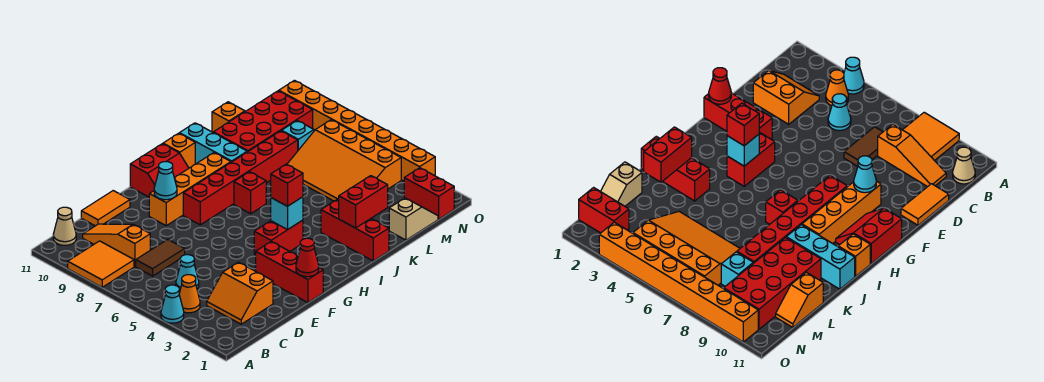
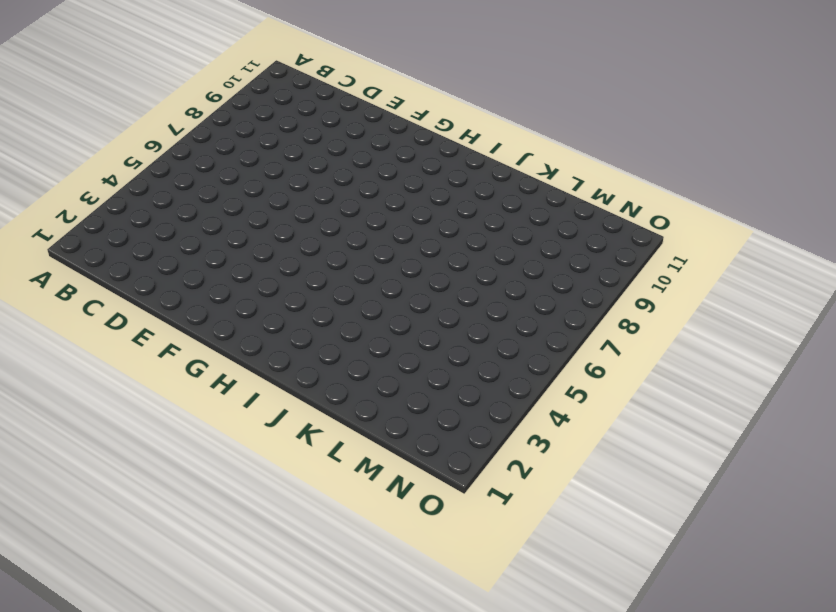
none -> cyan cone A4 level 1
none -> orange tile A8:B9 level 1
none -> orange cone B4 level 1
none -> tan cone B11 level 1

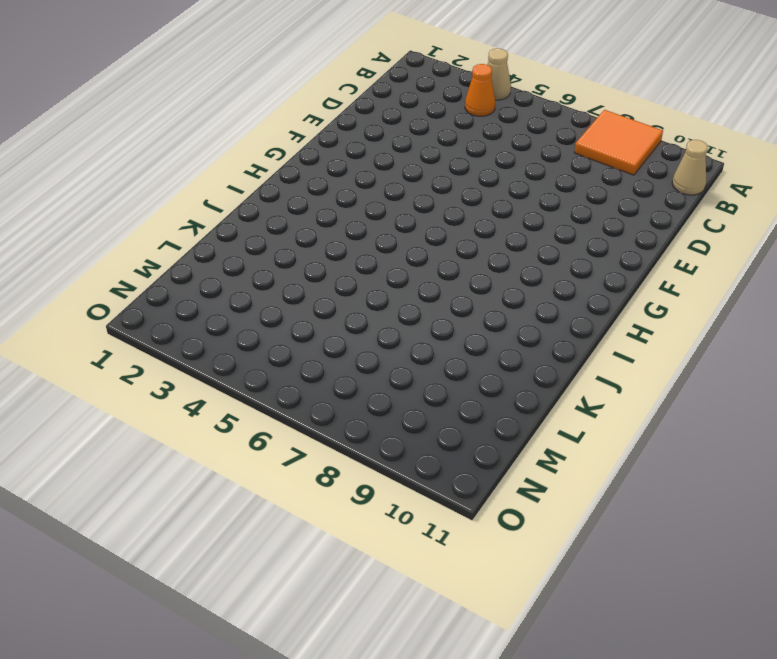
tan cone A4 level 1 -> cyan cone A4 level 1
none -> orange slope C2:D3 level 1 top D
none -> cyan cone C5 level 1
none -> brown tile C7:D7 level 1
none -> orange slope C8:C10 level 1 top 8

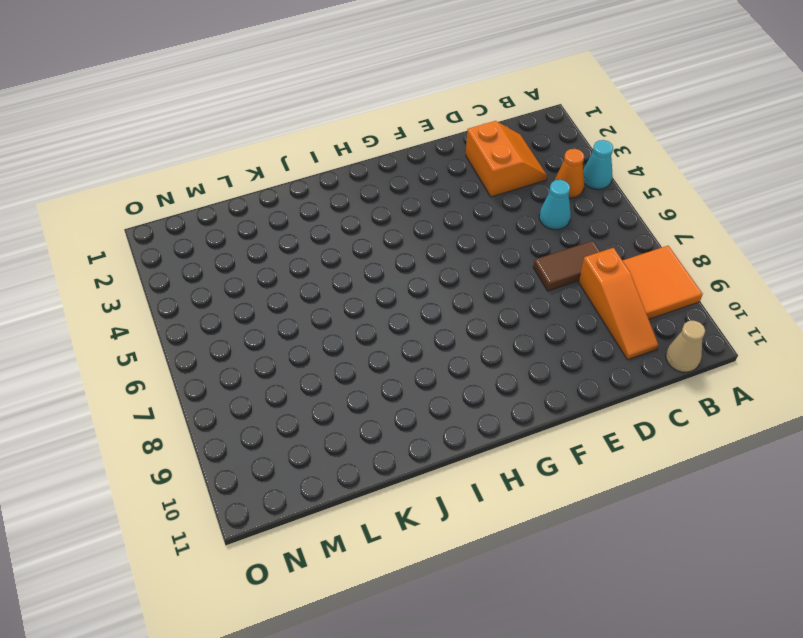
none -> orange tile D11:E11 level 1
none -> red brick F1:F3 level 1
none -> orange brick F9:I9 level 1
none -> red brick G4:H4 level 1

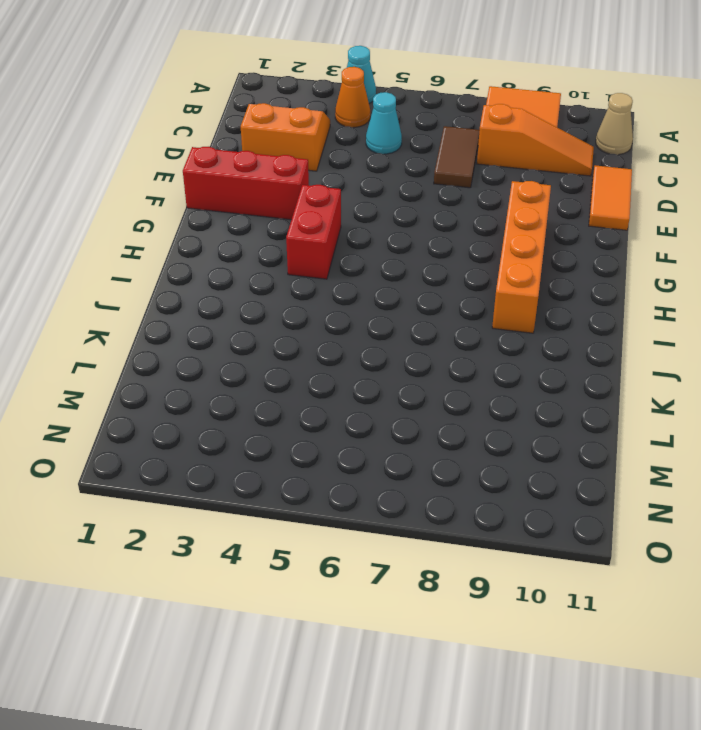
none -> red brick G8:L8 level 1
none -> red slope G10:H11 level 1 top 11
none -> red brick I7 level 1
none -> orange brick I11 level 1

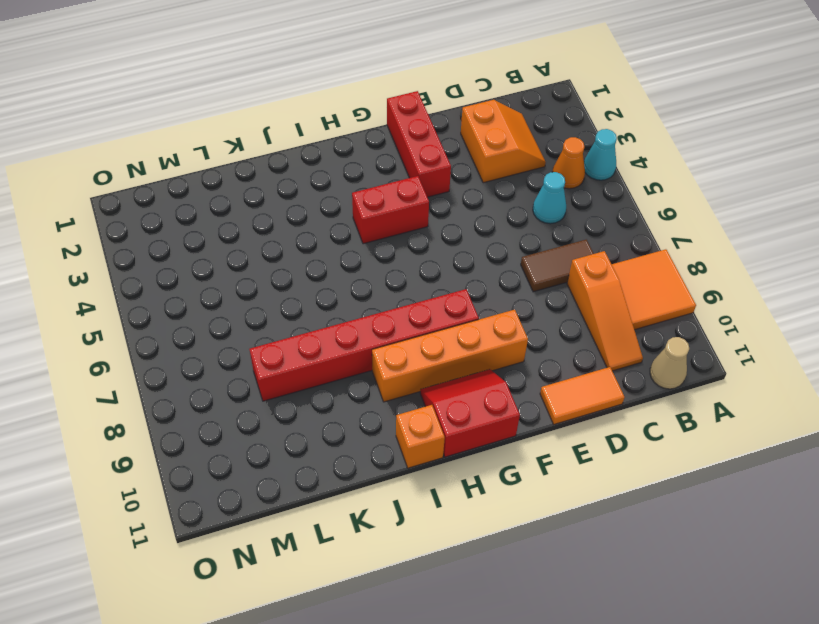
none -> red brick I7 level 1
none -> red brick J1:J3 level 1
none -> cyan brick J9:J11 level 1
none -> red brick K9:N10 level 1

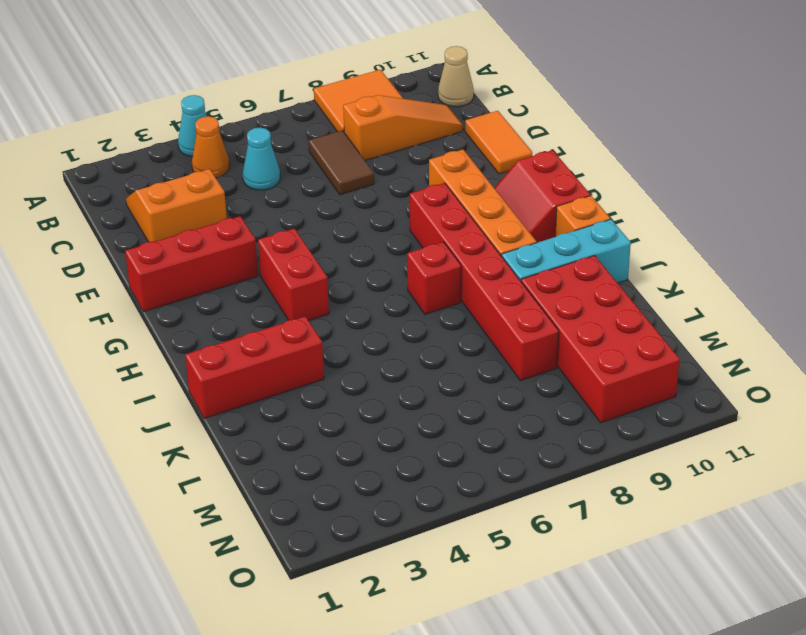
none -> tan slope L1:M1 level 1 top L
none -> orange slope L4:N7 level 1 top N
none -> orange slope L11:M11 level 1 top L
none -> cyan brick M8 level 1

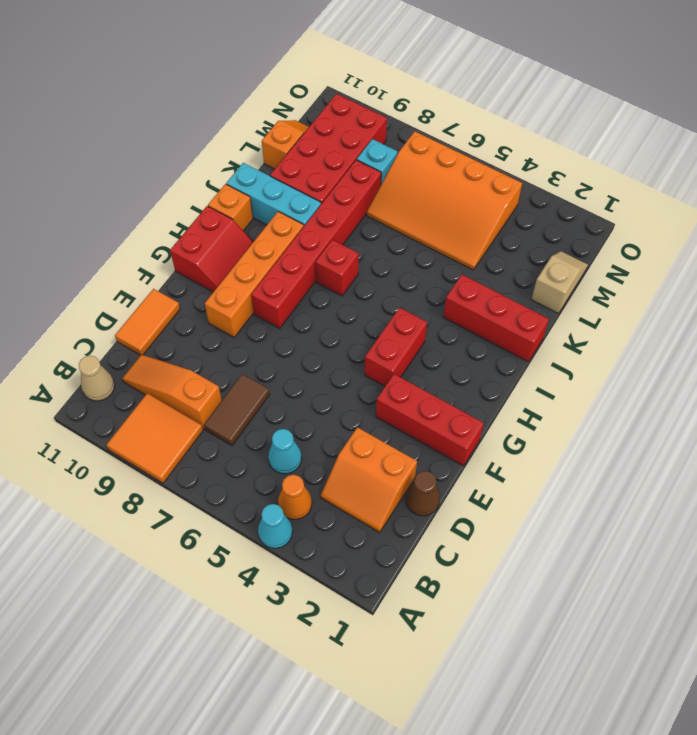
brown cone D1 level 1 -> none
none -> red brick N1:N2 level 1
none -> orange brick O3:O10 level 1
none -> red cone F1 level 2
none -> cyan cone F9 level 2

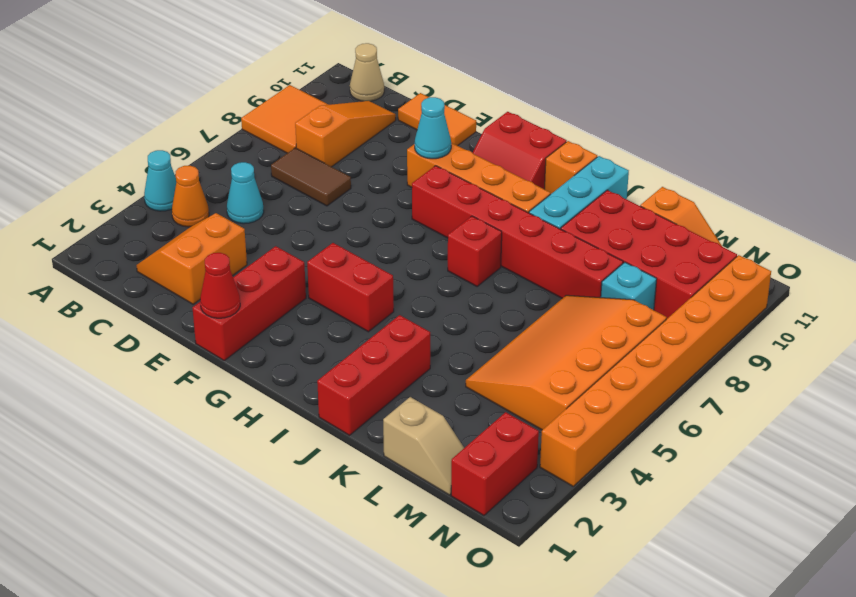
none -> cyan brick H4 level 2
none -> red brick J2:K2 level 2
none -> red brick H4 level 3

